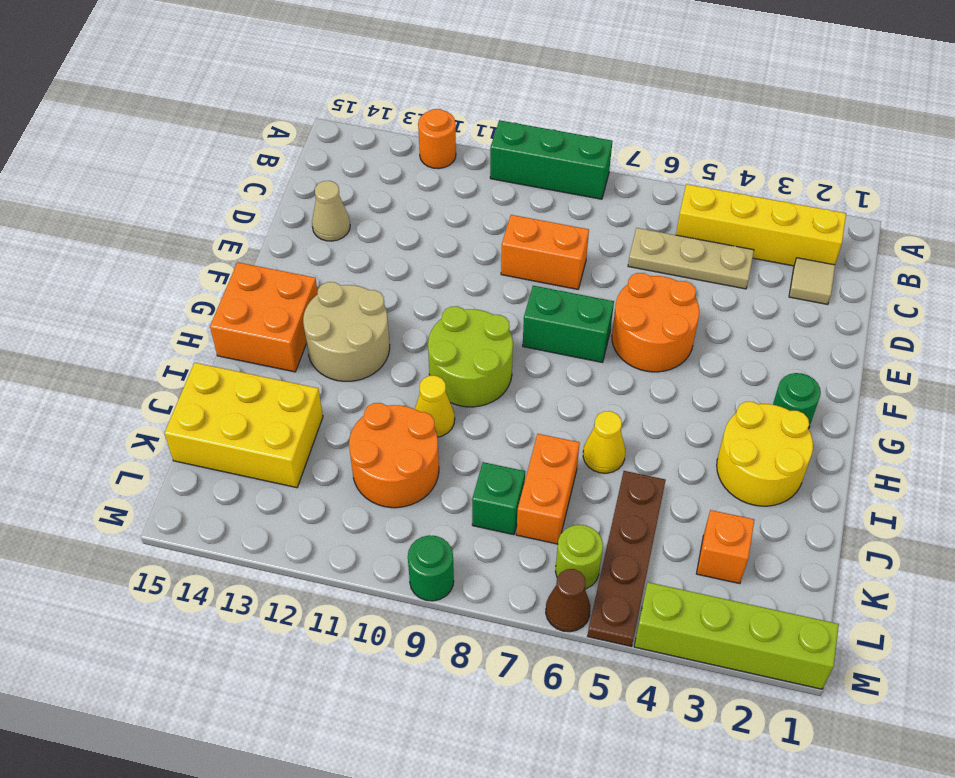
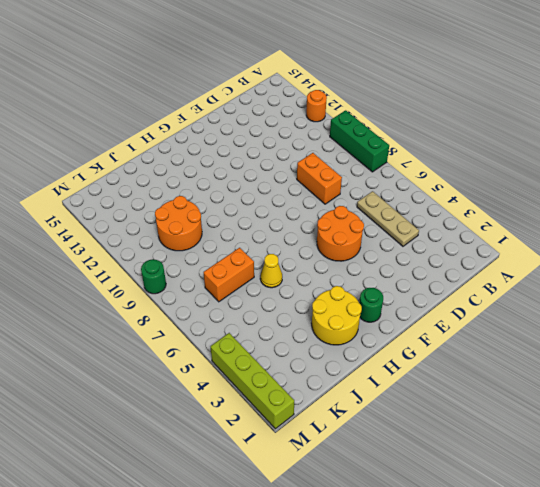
none -> yellow brick B2:B5 level 1
none -> tan tile C2 level 1
none -> tan cone D14 level 1

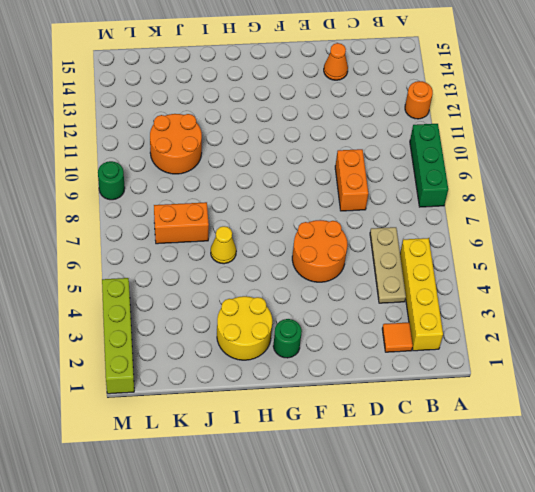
orange tile C2 level 1 -> tan tile C2 level 1
orange cone D14 level 1 -> tan cone D14 level 1
none -> green brick F7:F8 level 1
none -> lime round brick G9:H10 level 1
none -> tan round brick G12:H13 level 1

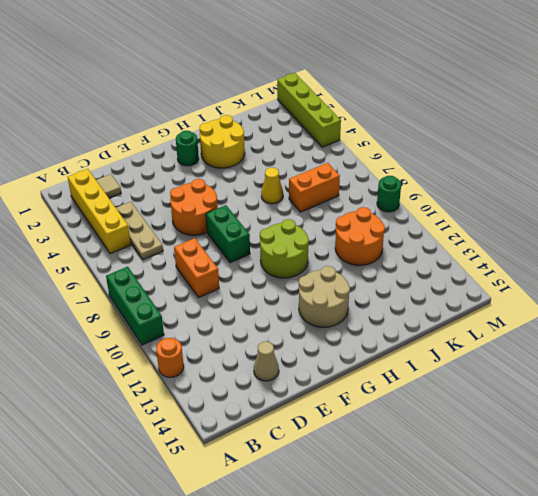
none -> orange brick G14:H15 level 1
none -> yellow cone I10 level 1
none -> brown plate J5:M5 level 1

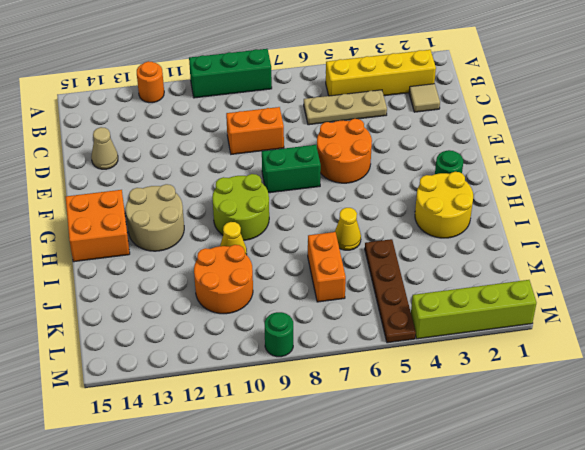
none -> yellow brick J13:K15 level 1
none -> orange brick K3 level 1
none -> green brick K8 level 1

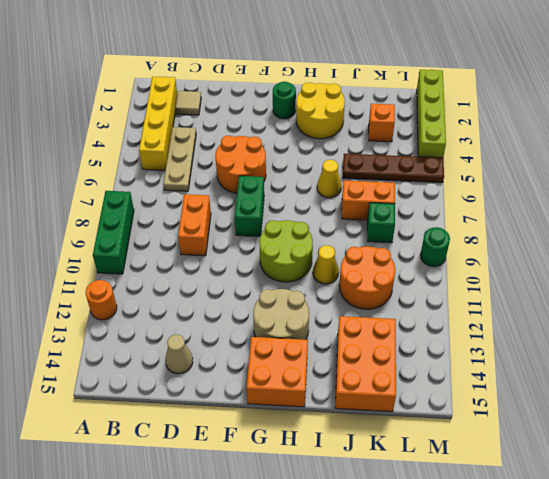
orange brick J13:K15 level 1 -> yellow brick J13:K15 level 1
none -> lime round brick L6 level 1
none -> brown cone M6 level 1

